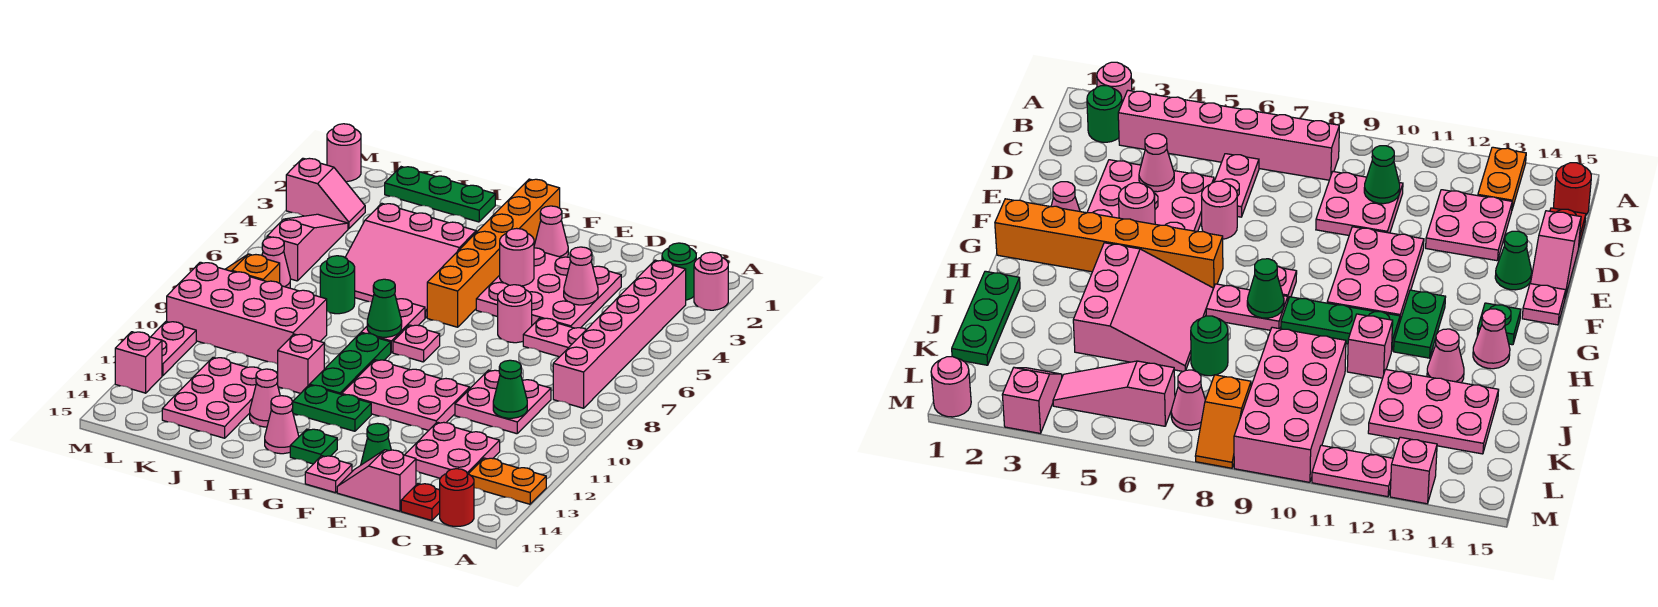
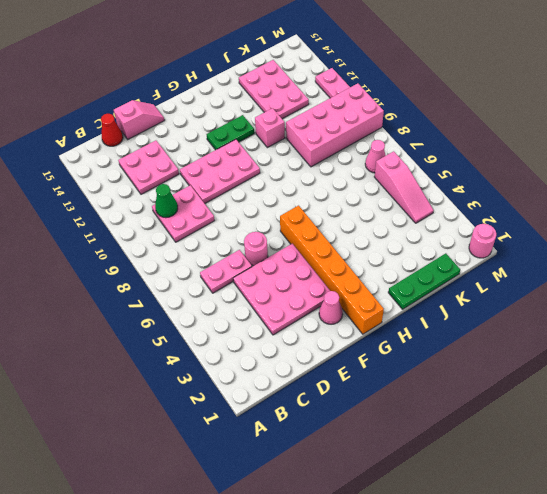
red cone C15 level 1 -> red plate C15 level 1
none -> pink round brick A2 level 1
none -> orange plate A13:B13 level 1
none -> green round brick B2 level 1
none -> pink brick B3:B8 level 1

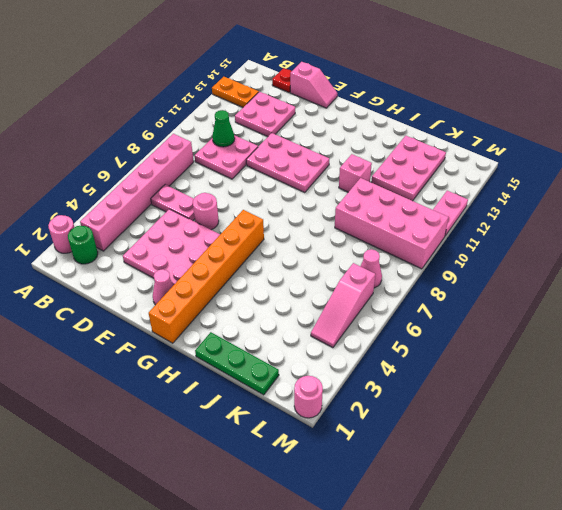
none -> red round brick B15 level 1
none -> green cone E14 level 1
none -> pink plate F15 level 1
none -> pink plate G8 level 1

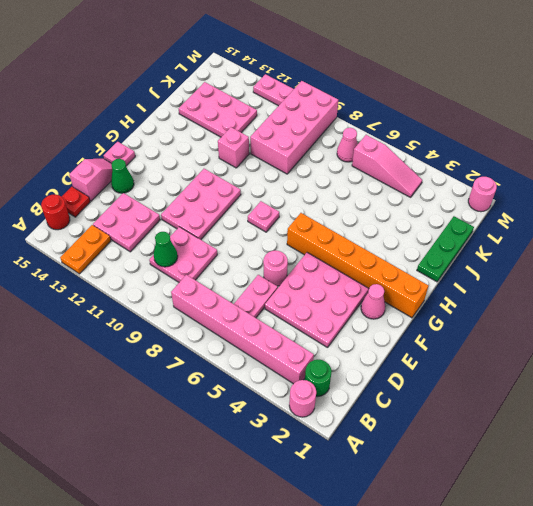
none -> green plate G12:H12 level 1
none -> green plate G14 level 1
none -> pink slope H4:J6 level 1 top 4
none -> pink plate H7:H8 level 1

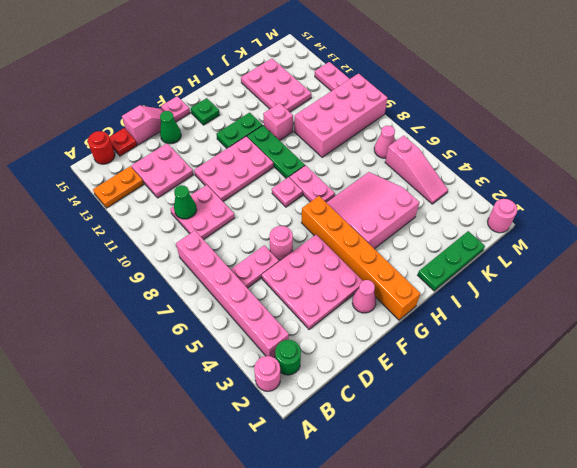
none -> pink cone H14 level 1
none -> pink cone I13 level 1
none -> green round brick J7 level 1
none -> pink slope L3:M3 level 1 top M

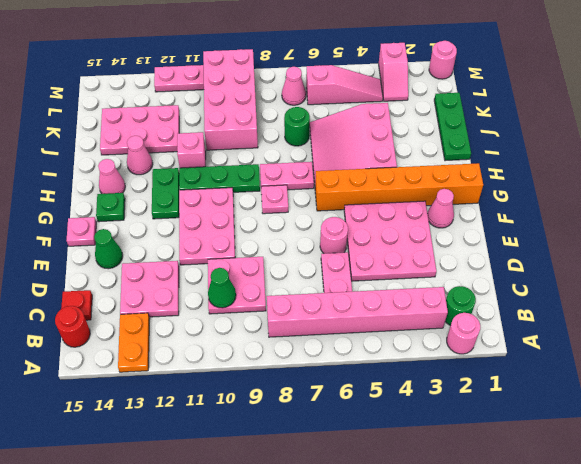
none -> pink slope D15:E15 level 1 top D
none -> orange slope L8:M8 level 1 top L
none -> pink brick M13 level 1
none -> pink cone D4 level 2

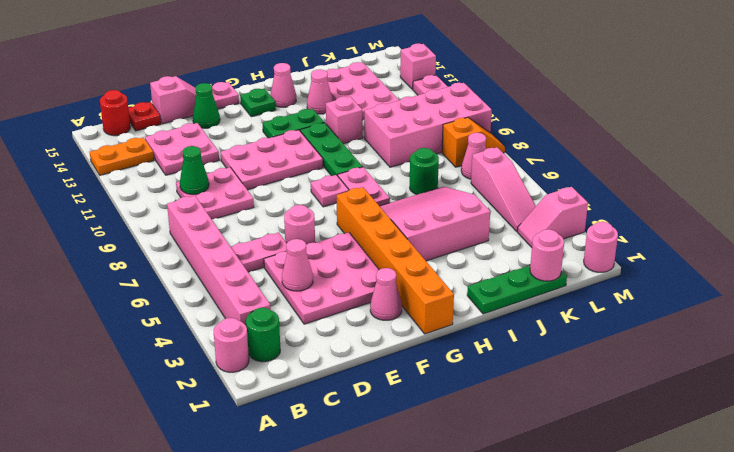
pink round brick K1 level 2 -> pink round brick F4 level 2
none -> green cone H8 level 2

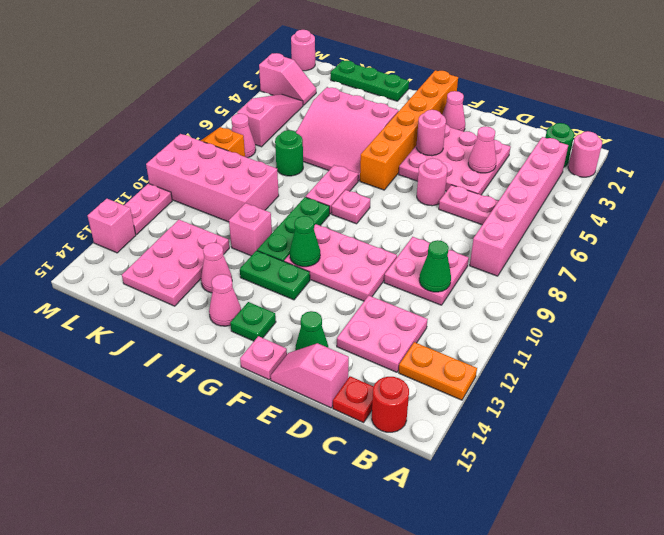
green cone G11 level 2 -> green cone H8 level 2

